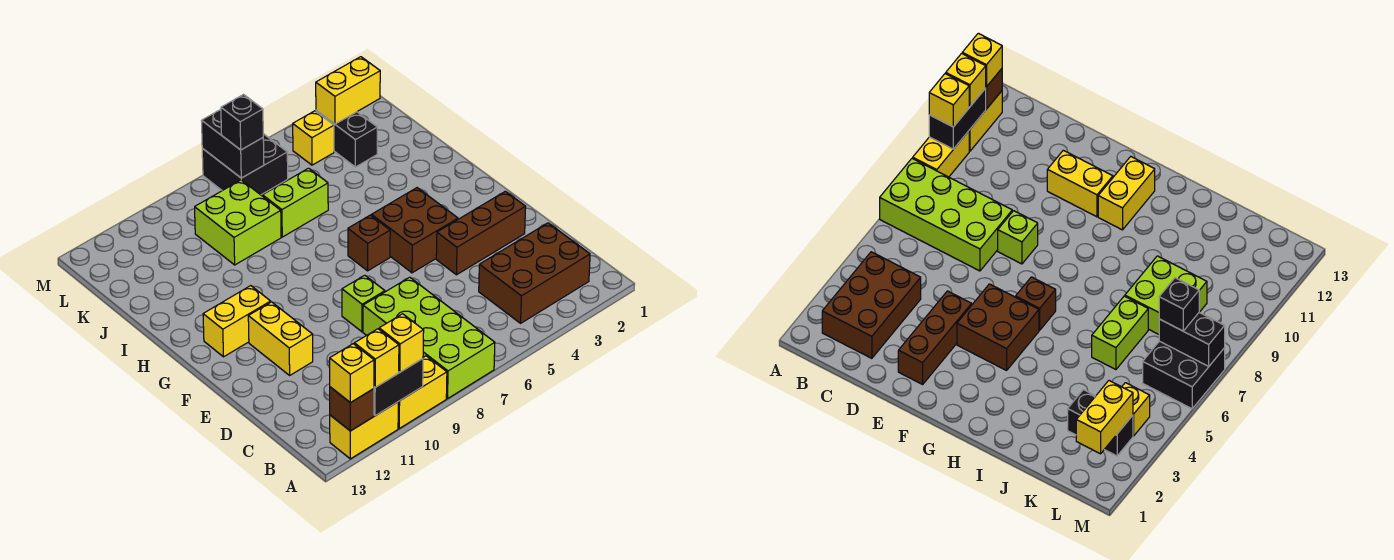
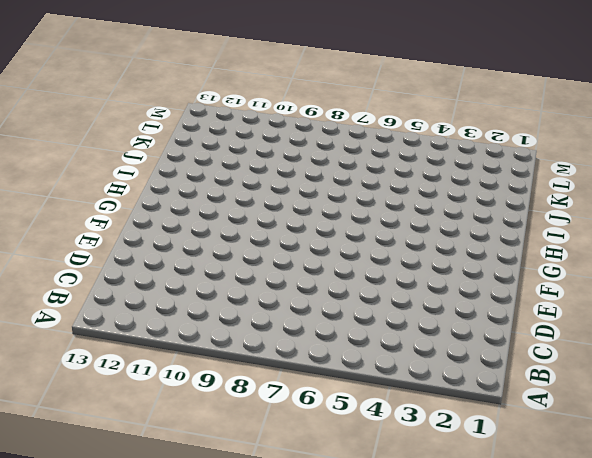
none -> lime brick A7:D8 level 1
none -> yellow brick A9:A10 level 1
none -> yellow brick A11:A12 level 1

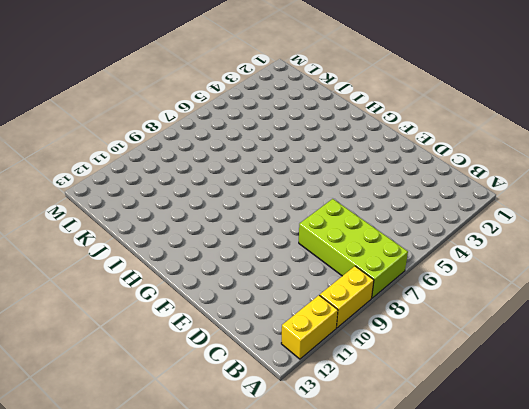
none -> brown brick B2:C4 level 1
none -> brown brick E2:E4 level 1
none -> lime brick E8 level 1

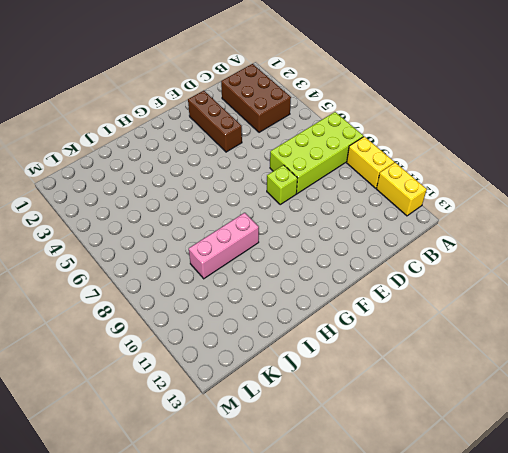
pink brick H9:J9 level 1 -> lime brick J8:K9 level 1
none -> yellow brick E11:F11 level 1
none -> brown brick F4:G5 level 1
none -> brown brick G6 level 1

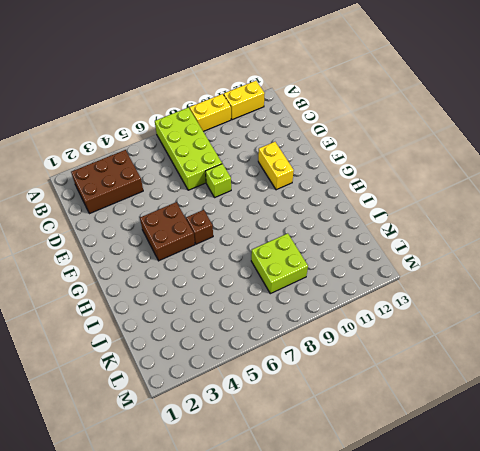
none -> brown brick E2:E4 level 1
none -> yellow brick G11:G12 level 1
none -> lime brick J6:J7 level 1

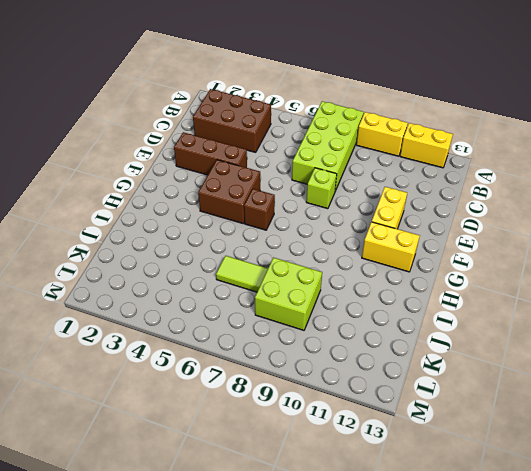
lime tile J6:J7 level 1 -> lime brick J6:J7 level 1
none -> black brick K3:L3 level 1
none -> yellow brick L4 level 1
none -> black brick L6:M7 level 1

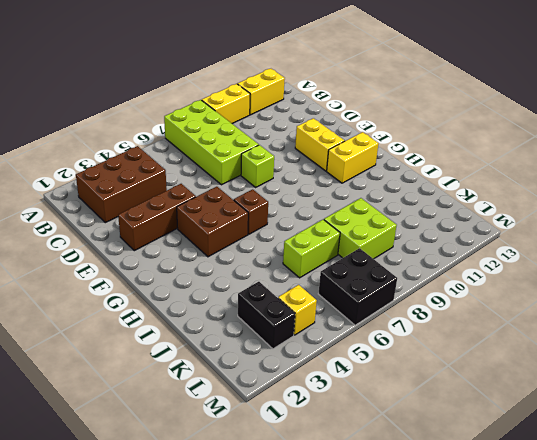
none -> black brick A10:A11 level 2
none -> brown brick A12 level 2
none -> yellow brick L2:L3 level 2

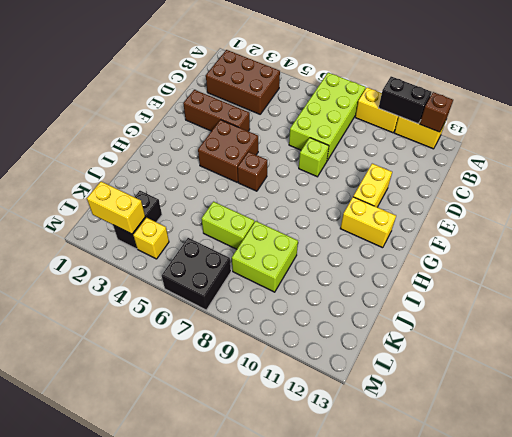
none -> black brick L7:M7 level 2
none -> yellow brick A10 level 3
none -> yellow brick A11 level 3

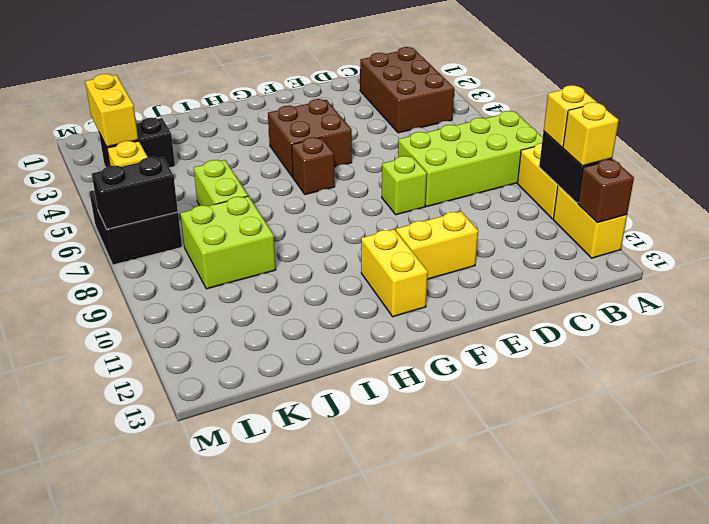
none -> brown brick E2:E4 level 1
none -> yellow brick A12 level 3
none -> black brick L7 level 3

